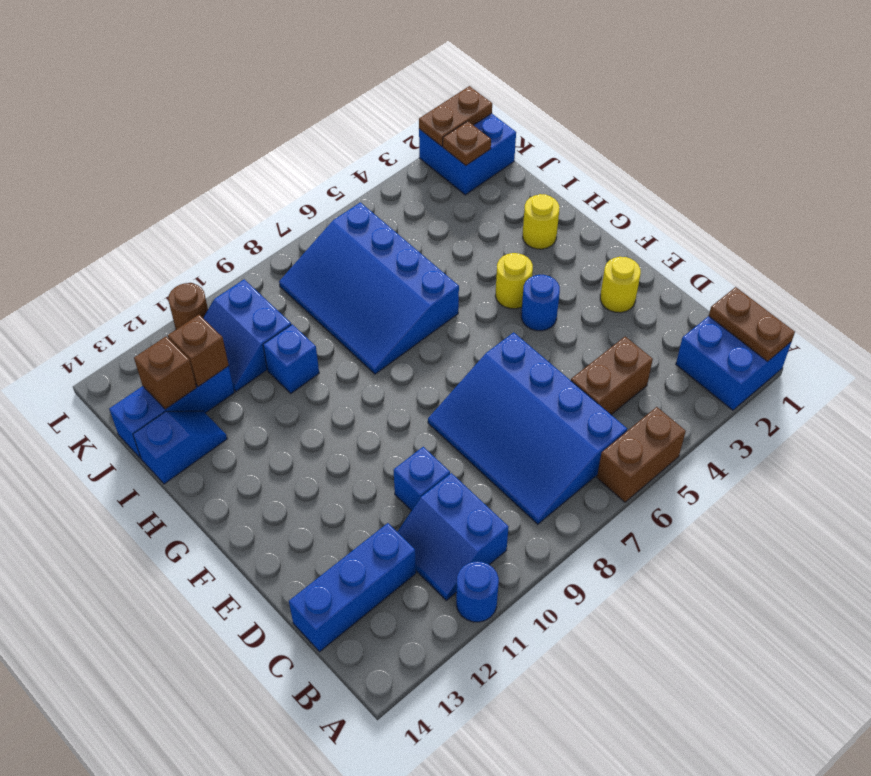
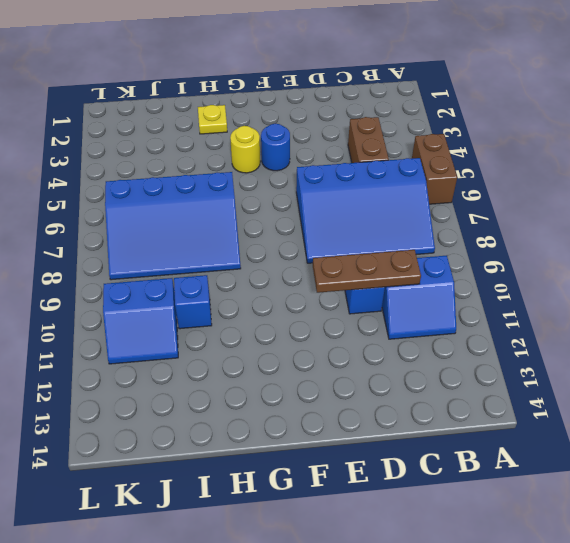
brown plate C10:E10 level 2 -> none
yellow plate H2 level 1 -> yellow round brick H2 level 1
none -> blue brick A1:B2 level 1
none -> blue round brick A11 level 1
none -> blue brick C12:C14 level 1

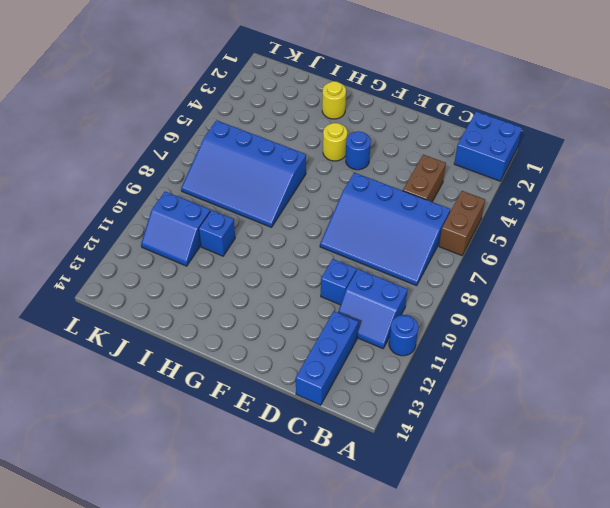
none -> yellow round brick E2 level 1
none -> blue slope I13:I14 level 1 top 14
none -> blue brick J12:J14 level 1

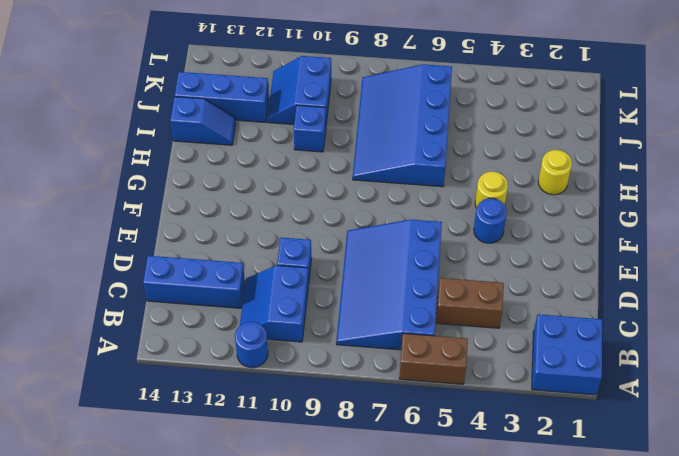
none -> yellow round brick E2 level 1
none -> blue brick K1:L2 level 1
none -> brown round brick L11 level 1

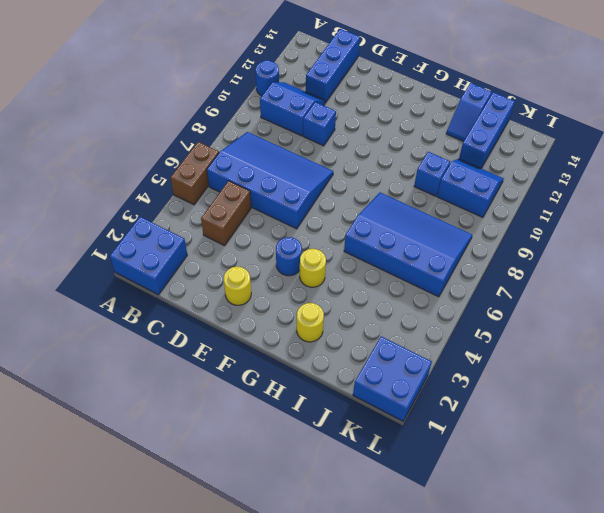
none -> brown round brick L11 level 1
none -> brown plate A1:B1 level 2
none -> brown brick J12 level 2

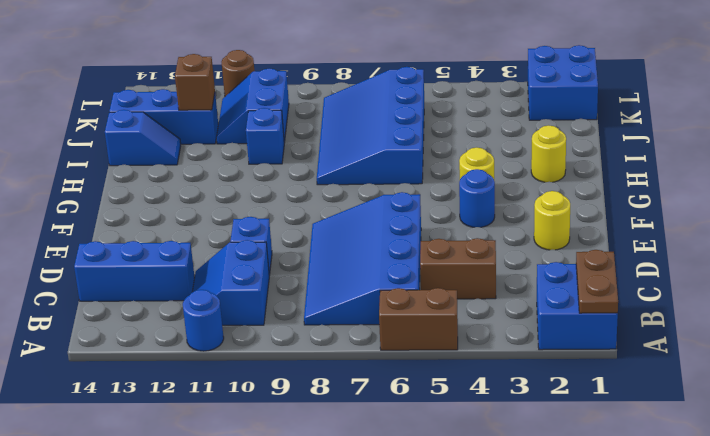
none -> brown brick J13 level 2
none -> brown plate K2 level 2
none -> brown plate L1:L2 level 2

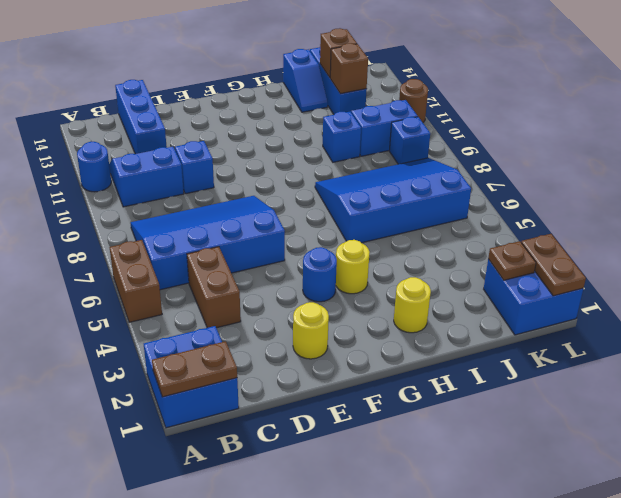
blue brick K9 level 1 -> none

